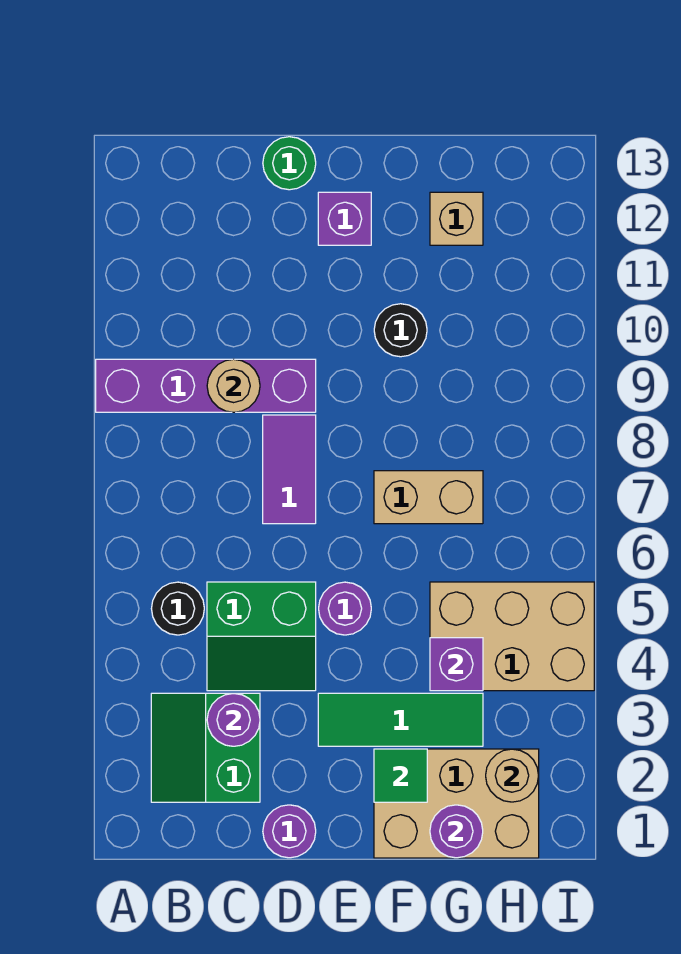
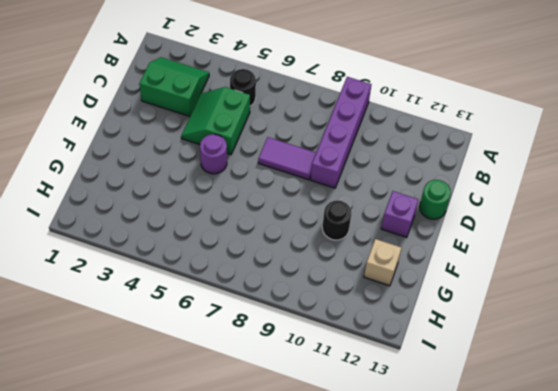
none -> purple round brick D1 level 1
none -> green tile E3:G3 level 1
none -> tan brick F1:H2 level 1

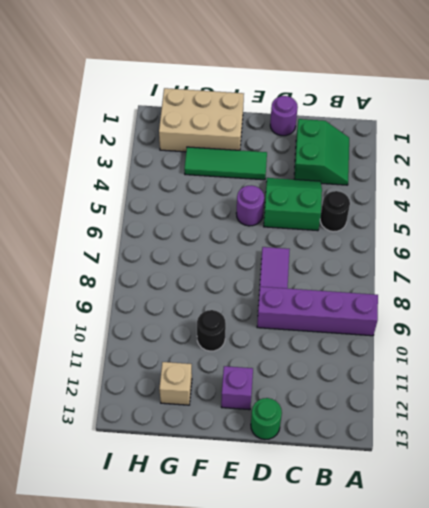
none -> tan brick F7:G7 level 1
none -> tan brick G4:I5 level 1
none -> purple round brick C3 level 2

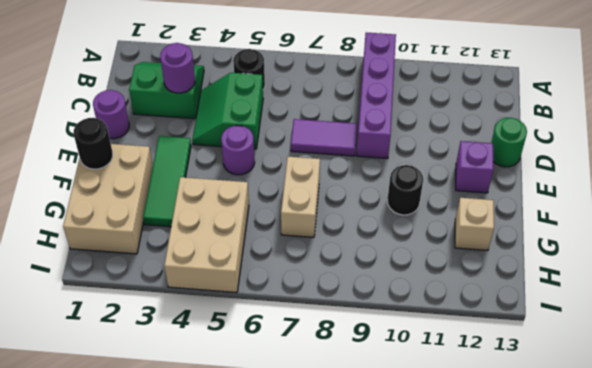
black round brick F1 level 2 -> none
none -> tan round brick C9 level 2
none -> green tile F2 level 2
none -> purple round brick G1 level 2

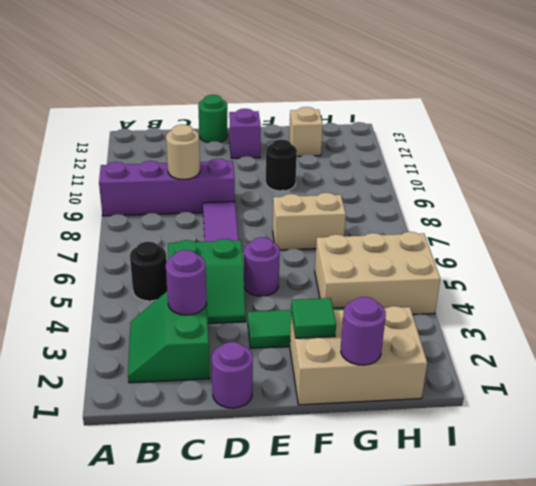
none -> purple brick G4 level 2
none -> tan round brick H2 level 2

